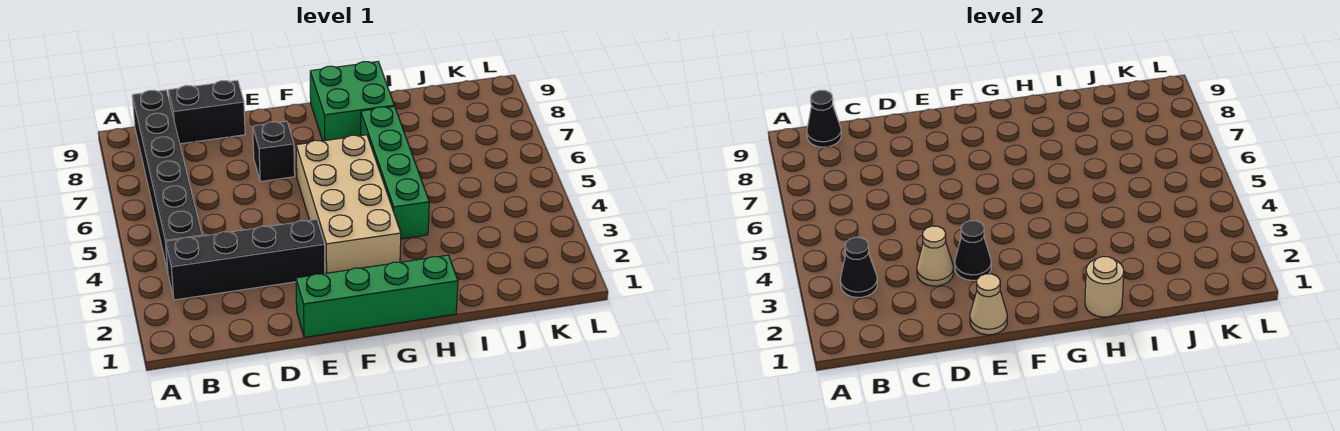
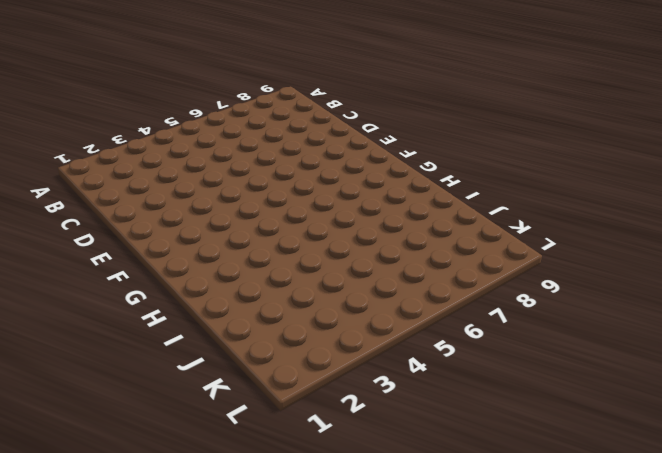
none -> black brick B3:E3 level 1
none -> black brick B4:B9 level 1
none -> black brick C9:D9 level 1

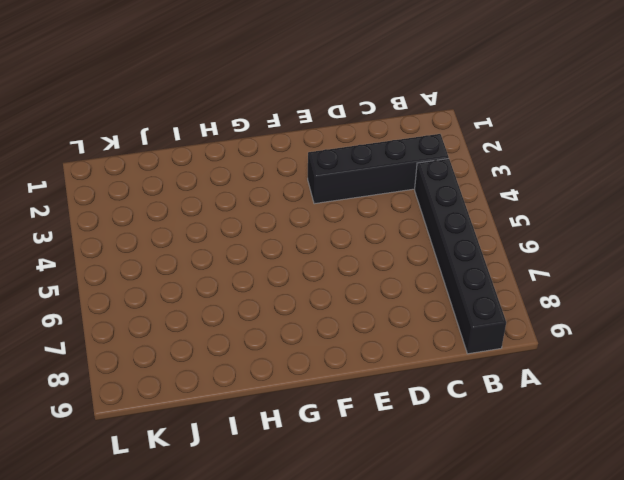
none -> black brick C9:D9 level 1
none -> green brick E1:H1 level 1
none -> black brick E7 level 1

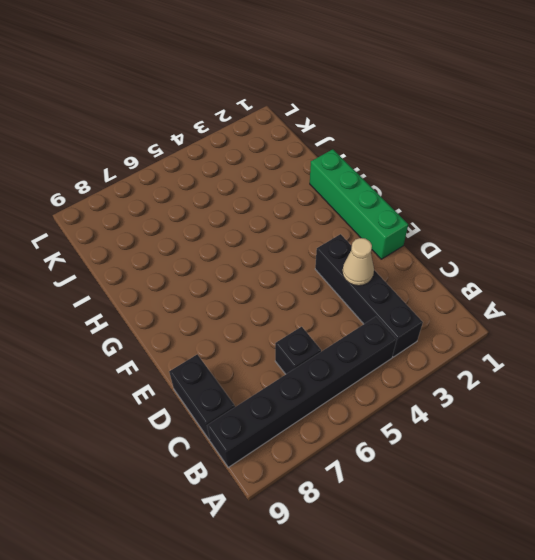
black brick C6 level 1 -> black brick E7 level 1
none -> tan brick F3:G6 level 1
none -> green brick G8:H9 level 1
none -> green brick H4:H7 level 1

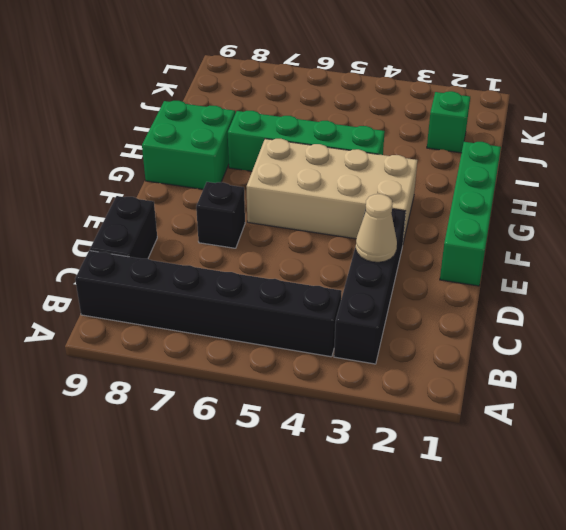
green brick J2 level 1 -> none
none -> black cone B3 level 2
none -> black cone B9 level 2
none -> tan cone E1 level 2

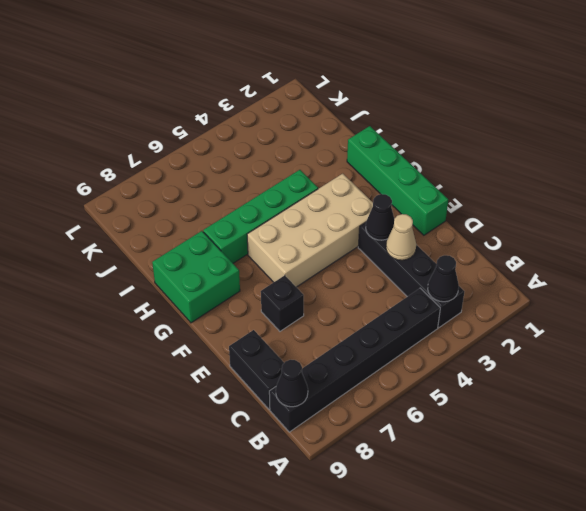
none -> tan cone E1 level 2
none -> tan round brick H1 level 2

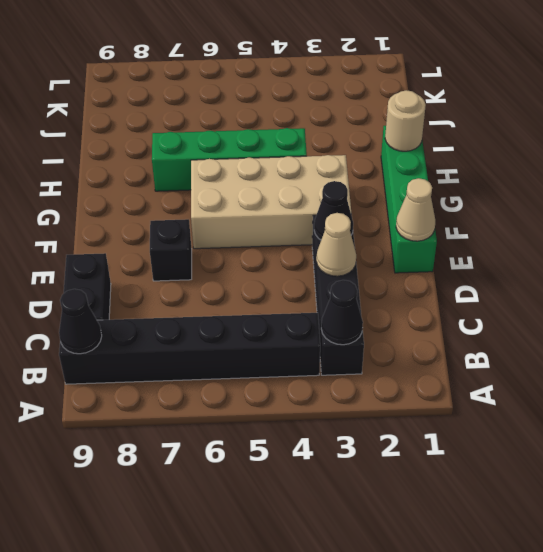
none -> green brick G8:H9 level 1

